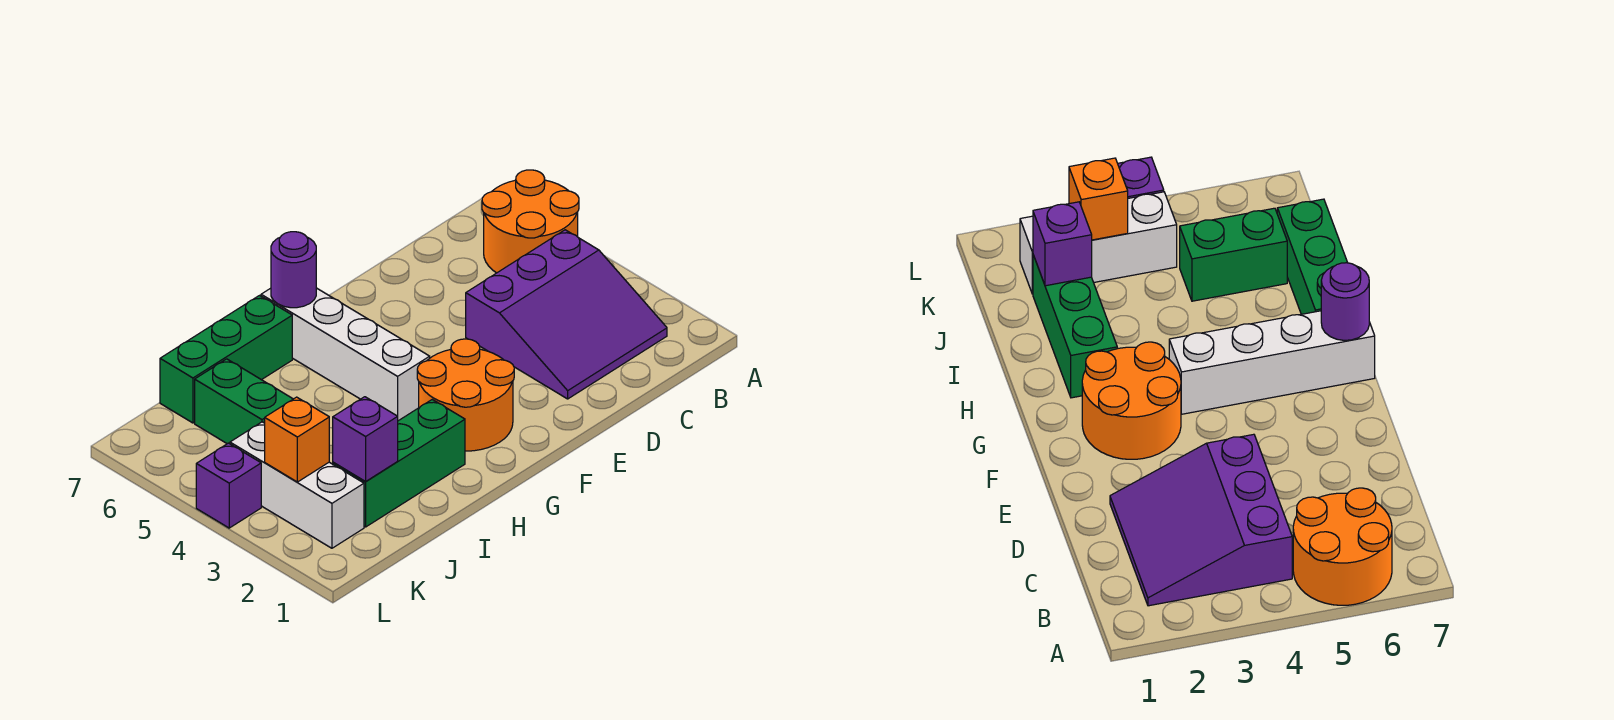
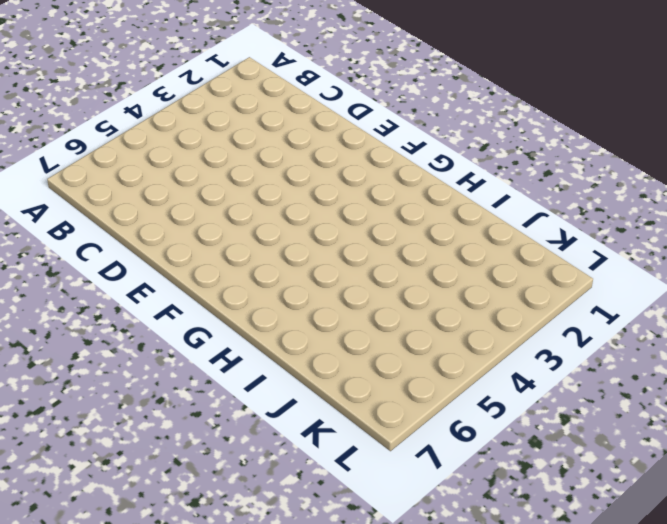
none -> orange round brick A5:B6 level 1
none -> purple slope B2:D4 level 1 top 4
none -> orange round brick F2:G3 level 1

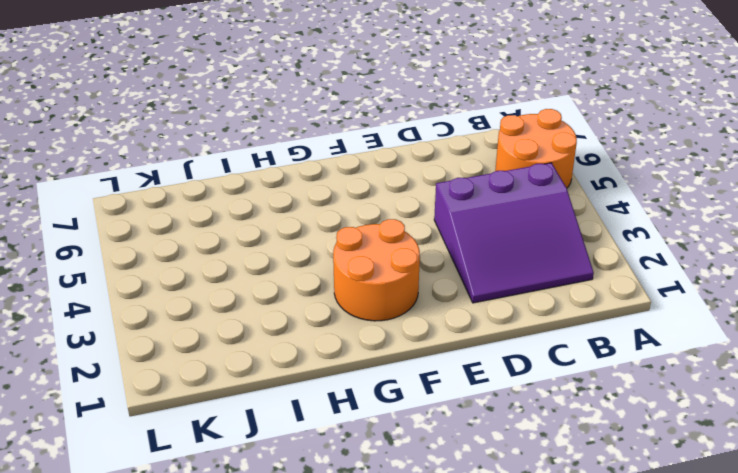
none -> white brick G4:G7 level 1
none -> green brick H2:J2 level 1
none -> green brick H7:J7 level 1

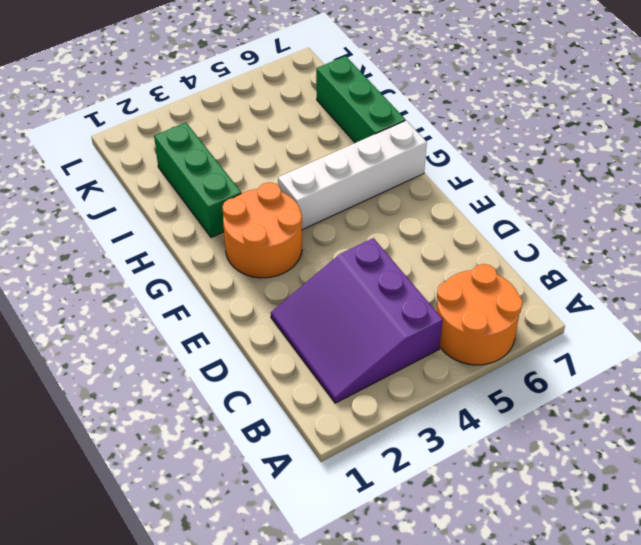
none -> green brick J5:J6 level 1
none -> white brick K2:K4 level 1
none -> purple brick L4 level 1

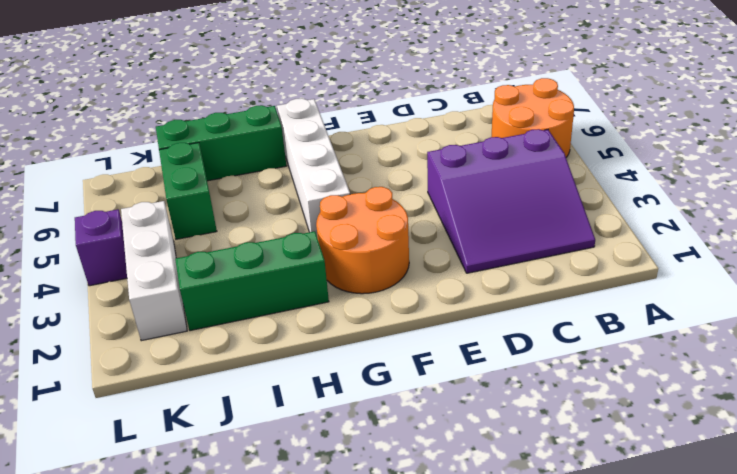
none -> purple round brick G7 level 2
none -> purple brick J2 level 2
none -> orange brick K3 level 2

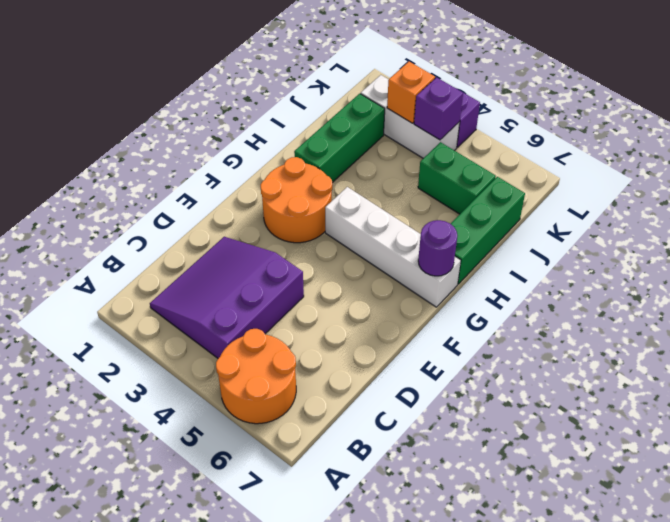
purple brick K4 level 2 -> purple brick J2 level 2

